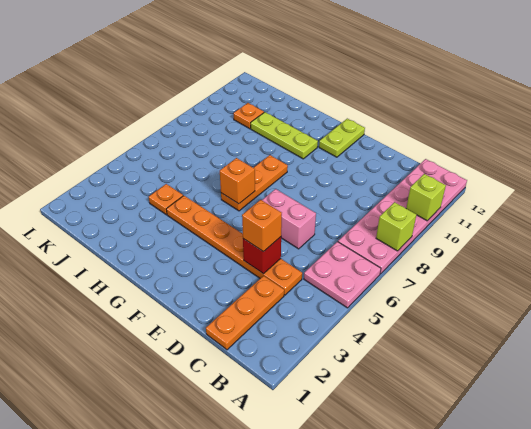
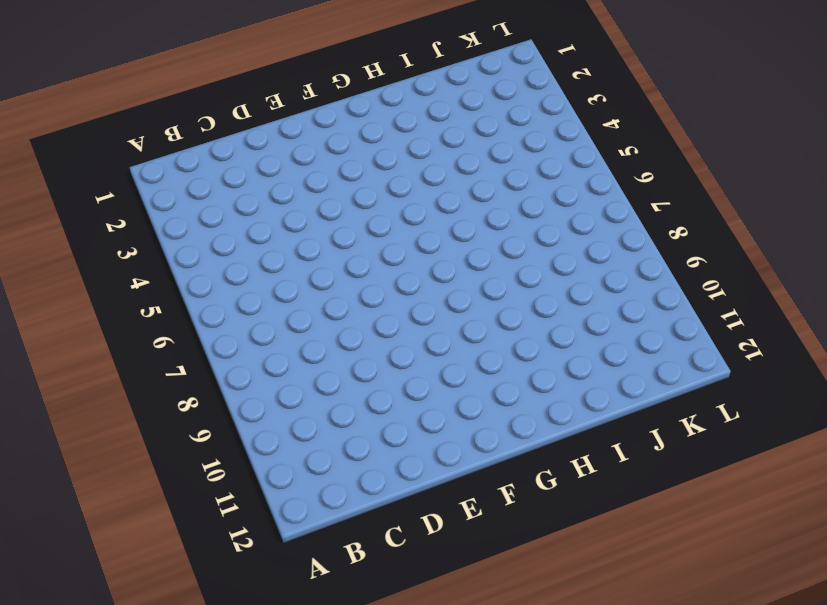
none -> pink plate A5:B6 level 1
none -> pink plate A7:B12 level 1
none -> orange plate C1:C3 level 1

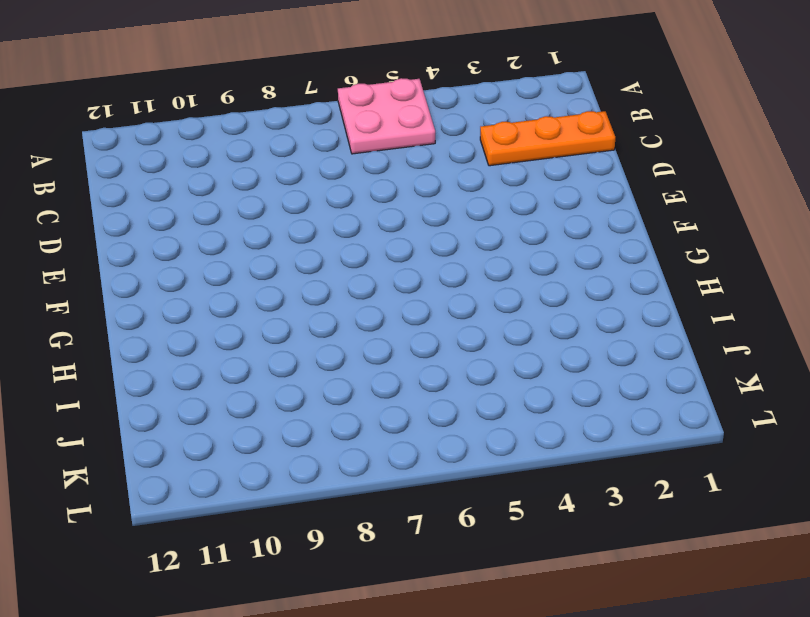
none -> pink plate A7:B12 level 1
none -> orange plate C4:H4 level 1
none -> pink brick D6:E6 level 1

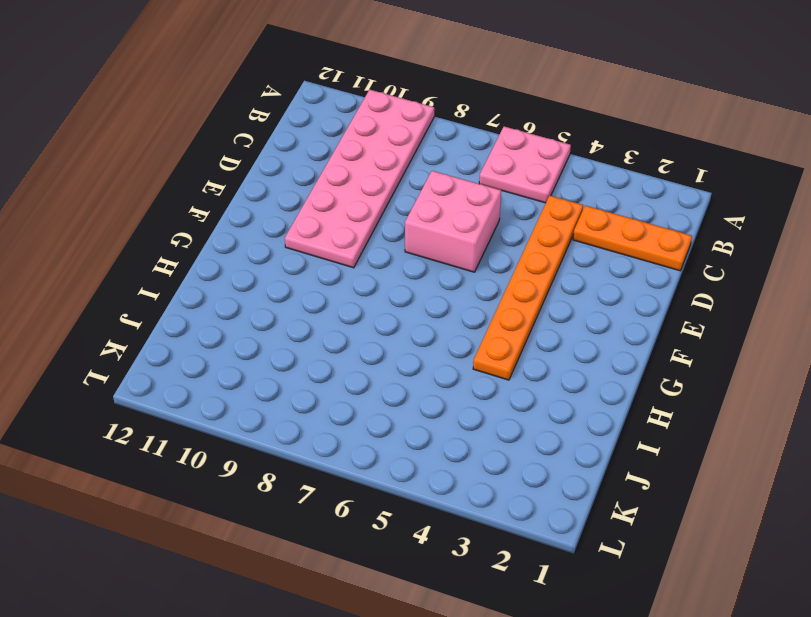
pink plate A9:F10 level 1 -> pink plate A7:B12 level 1
pink brick D6:E7 level 1 -> pink brick D6:E6 level 1
none -> lime plate F11:F12 level 1
none -> orange plate G6:G8 level 1
none -> lime plate G10:I10 level 1

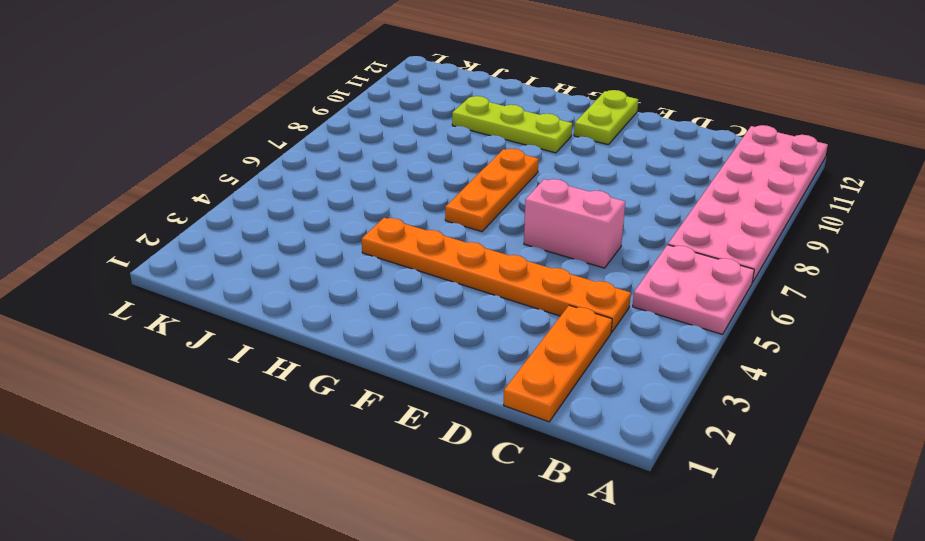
none -> orange plate I4 level 1
none -> orange plate J10 level 1
none -> lime brick A8 level 2

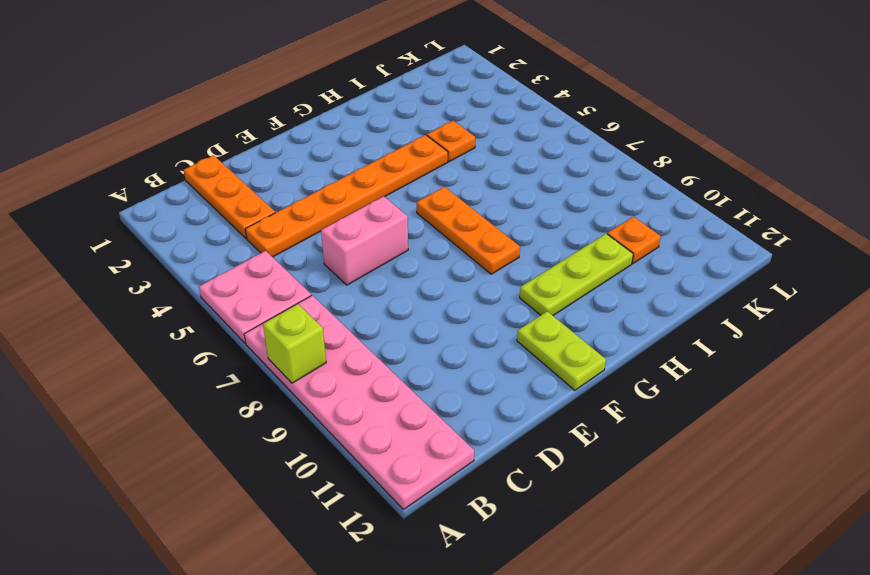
none -> lime brick A10 level 2
none -> red brick D4 level 2
none -> orange brick G6 level 2

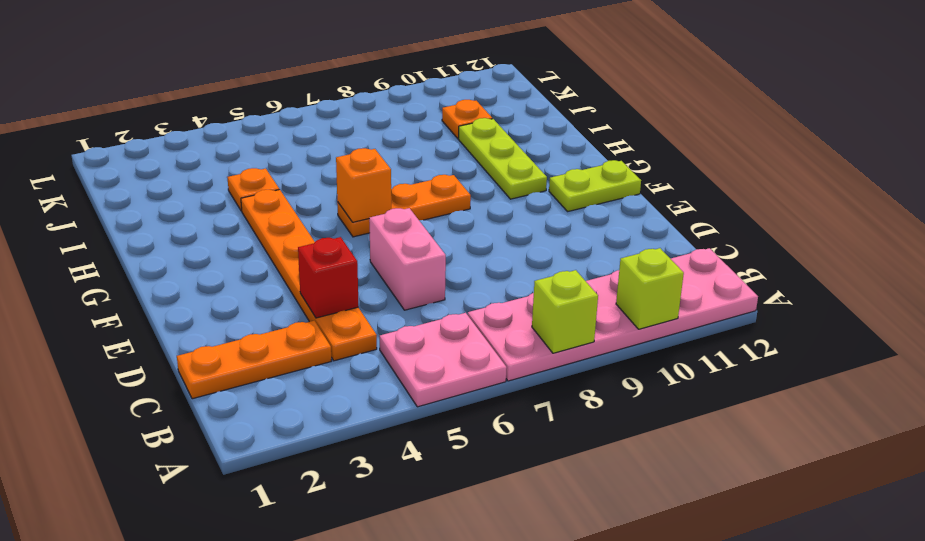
none -> orange brick D4 level 3

